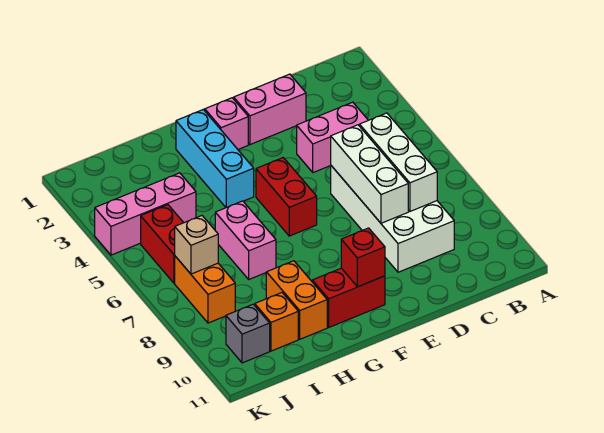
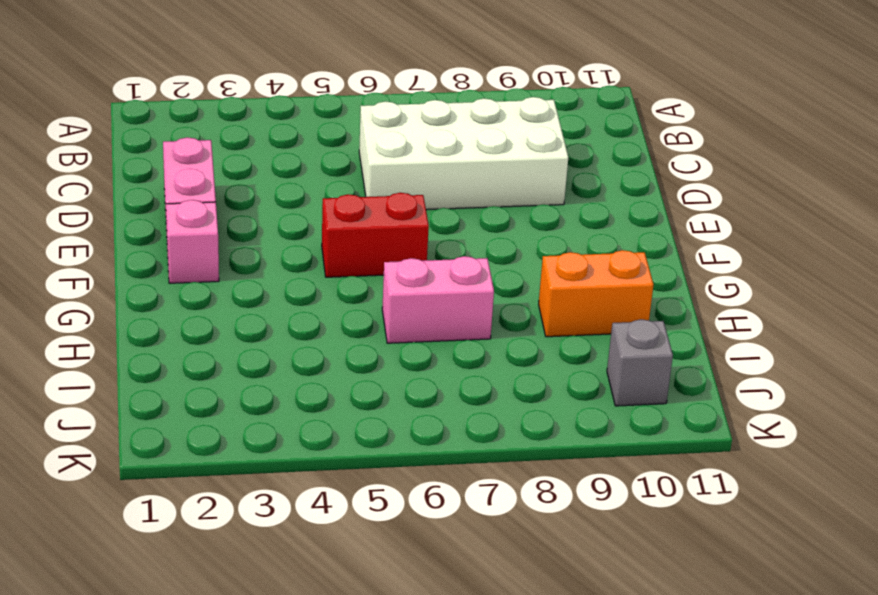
none -> pink brick C4:D4 level 1
none -> red brick F10:G10 level 1
none -> cyan brick G2:G4 level 1

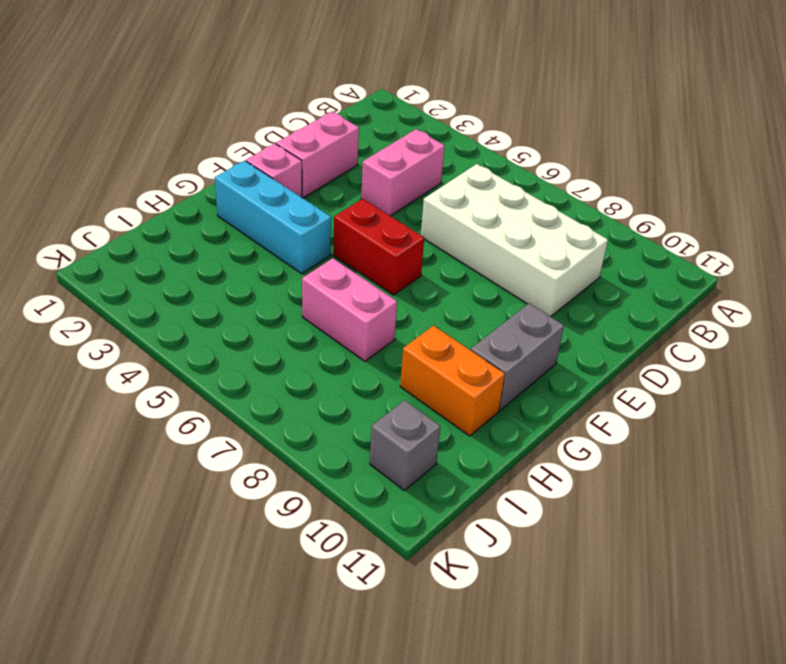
grey brick F10:G10 level 1 -> red brick F10:G10 level 1
none -> pink brick I4:K4 level 1
none -> orange brick I10 level 1
none -> red brick J5:J6 level 1

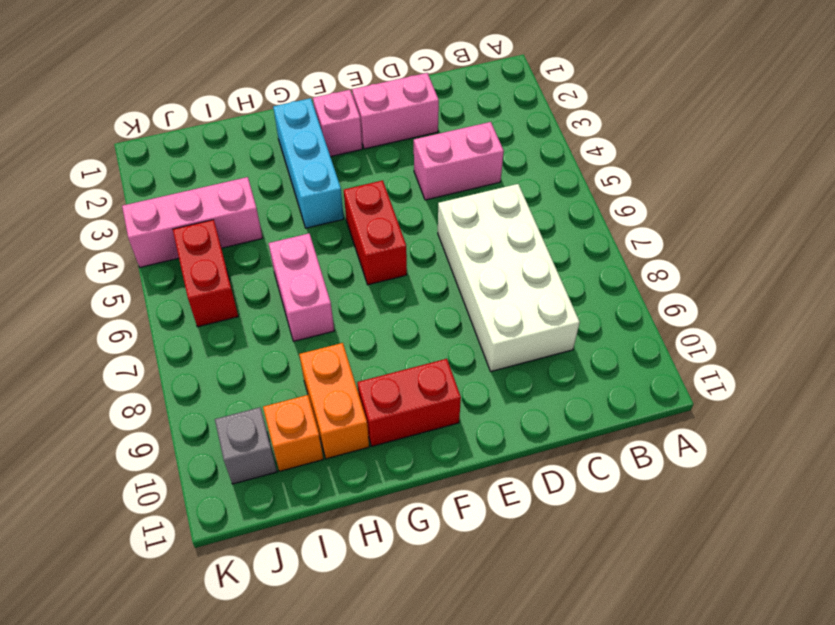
none -> orange brick J7:J8 level 1
none -> white brick C6:C8 level 2
none -> white brick D6:D8 level 2

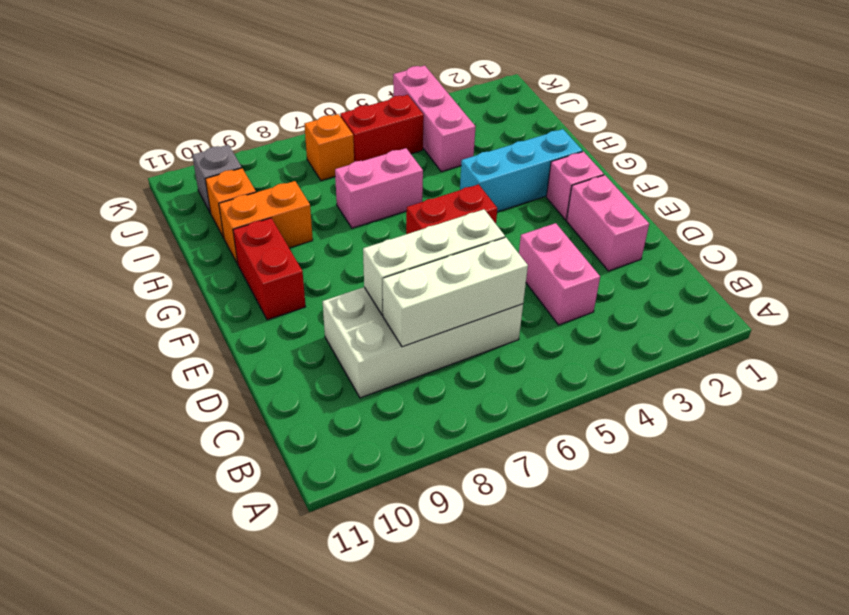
orange brick J7 level 1 -> orange brick J7:J8 level 1
none -> red brick F10 level 2
none -> tan brick J7 level 2

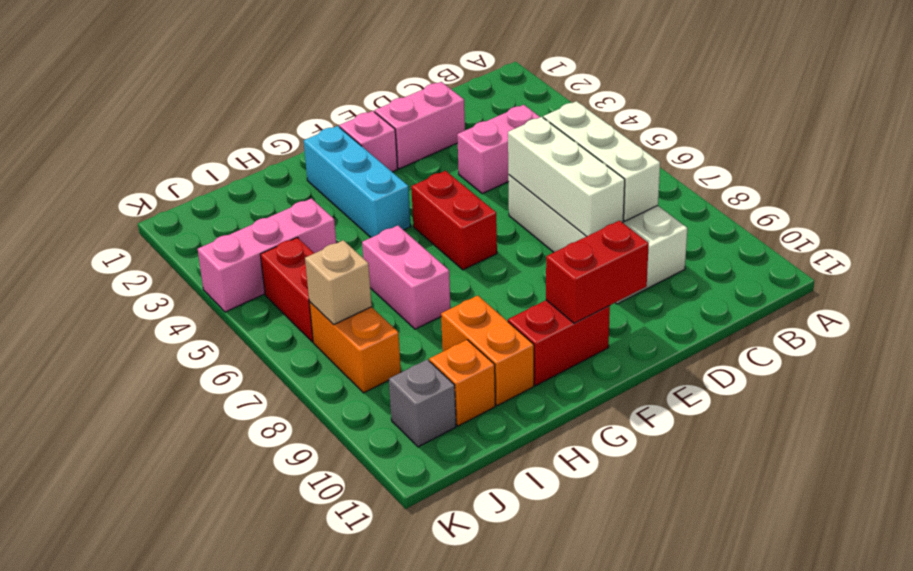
red brick E10:F10 level 2 -> red brick F10 level 2

